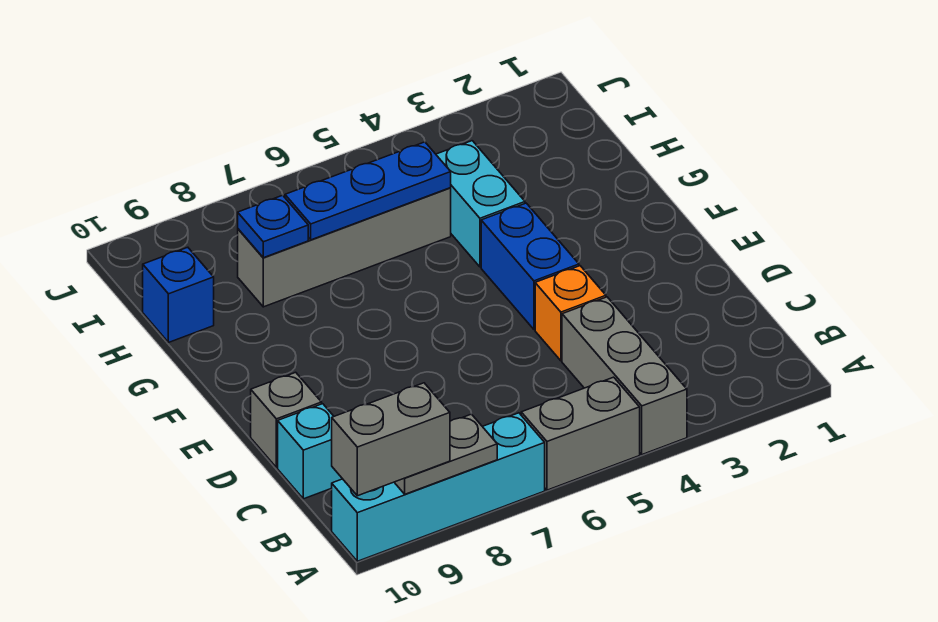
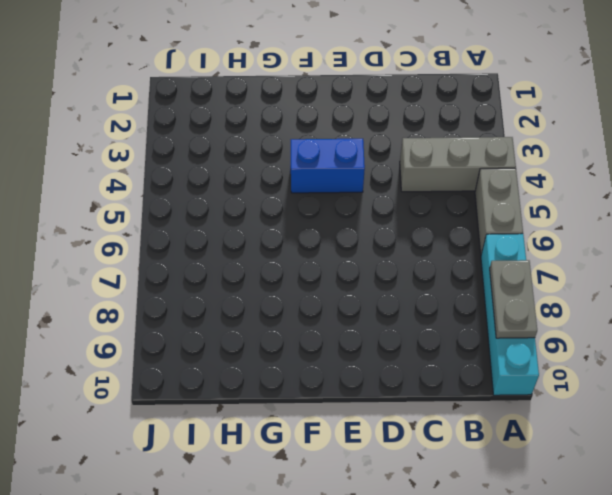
none -> cyan brick C10 level 1
none -> orange brick D4 level 1
none -> grey brick D10 level 1

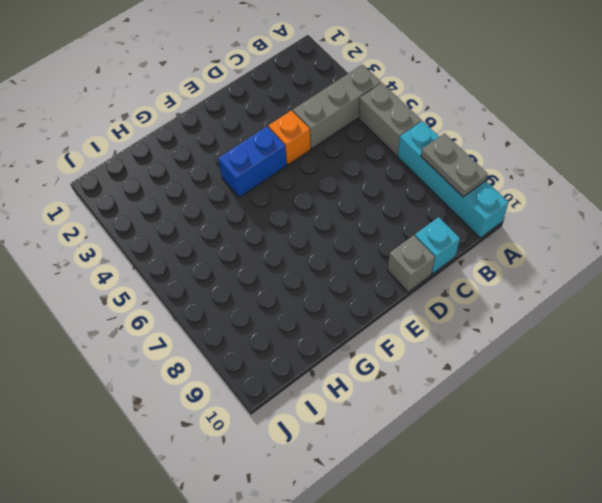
none -> cyan brick G4:H4 level 1
none -> grey brick H5:H8 level 1
none -> blue brick H10 level 1

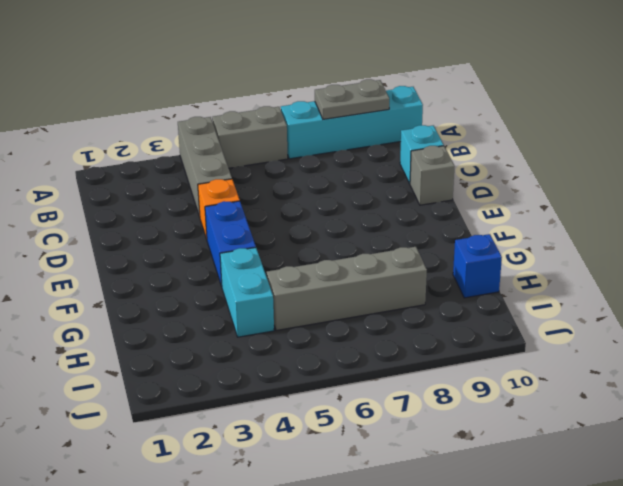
none -> blue plate H5:H7 level 2
none -> blue plate H8 level 2
none -> grey brick A9:A10 level 3

